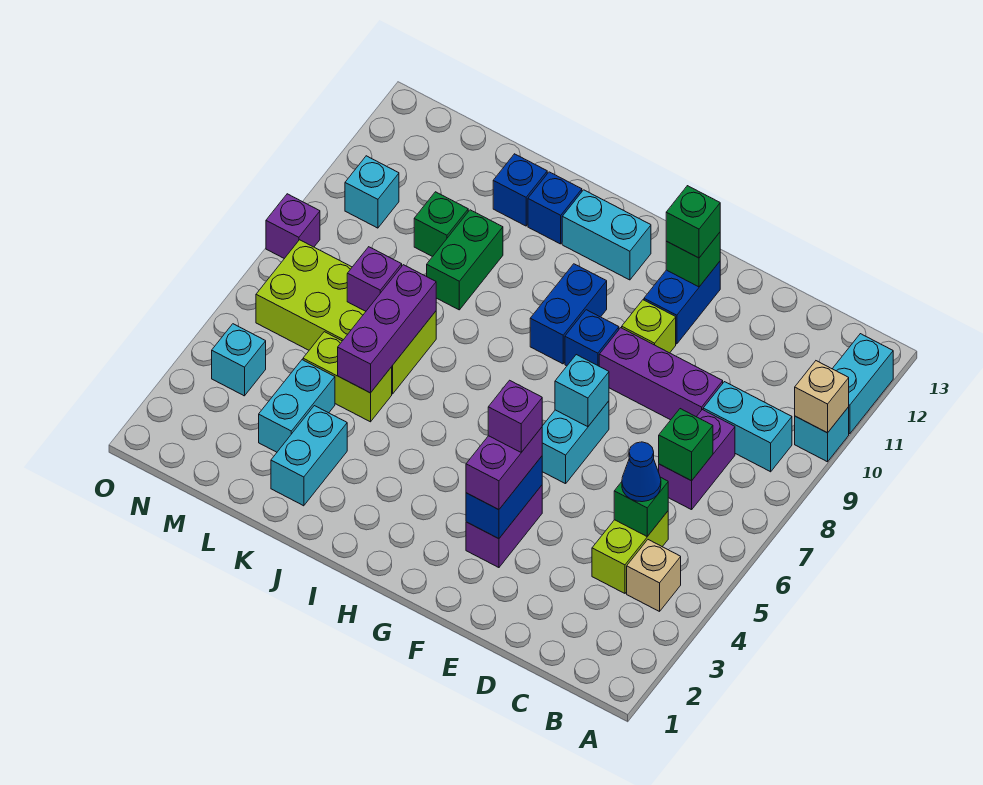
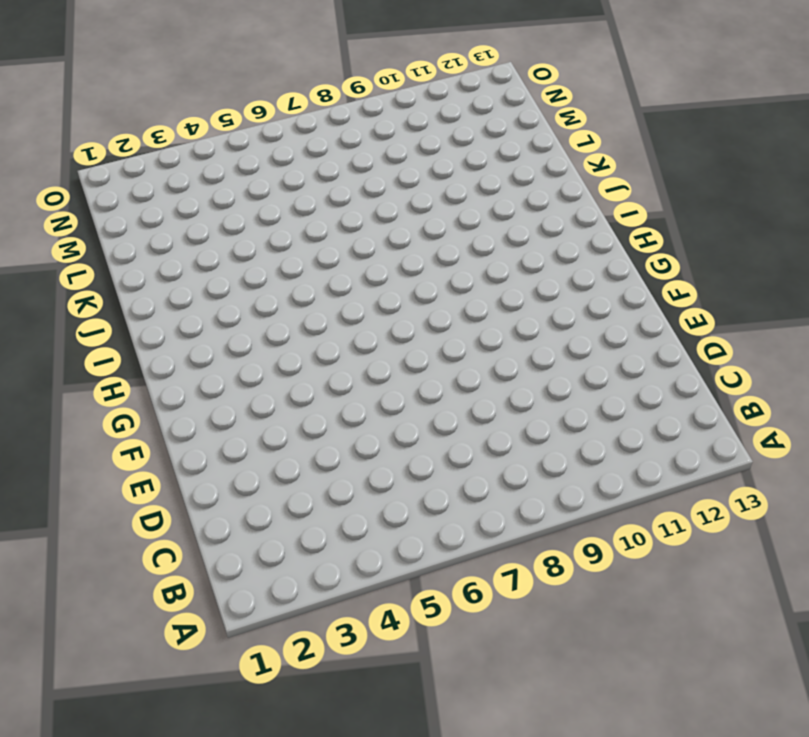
none -> cyan brick A10 level 1
none -> cyan brick A11:A12 level 1
none -> tan brick B4 level 1
none -> cyan brick B9:C9 level 1

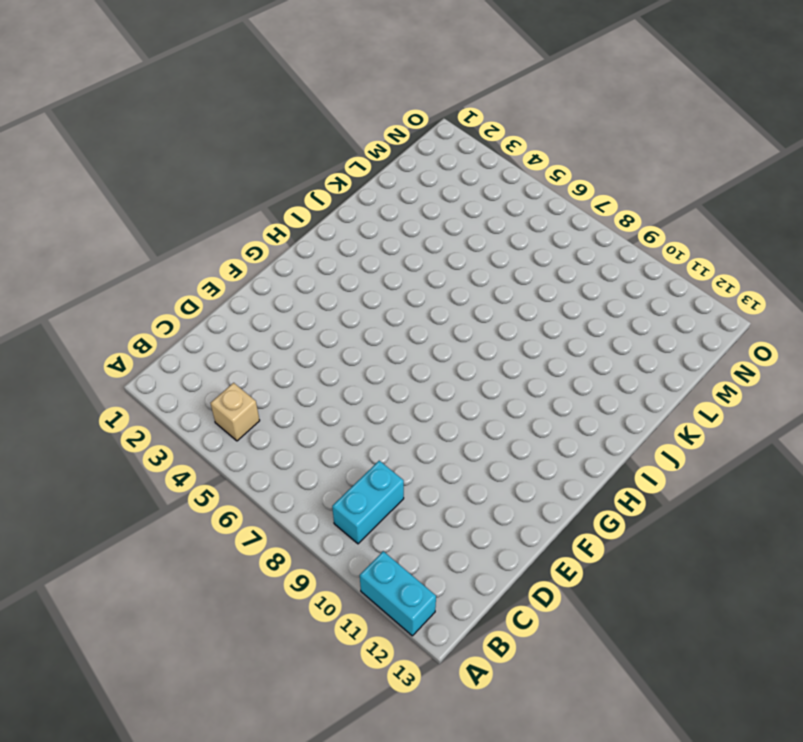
none -> cyan brick A10 level 1
none -> lime brick C4:C5 level 1
none -> purple brick C7:C8 level 1
none -> purple brick D9:F9 level 1

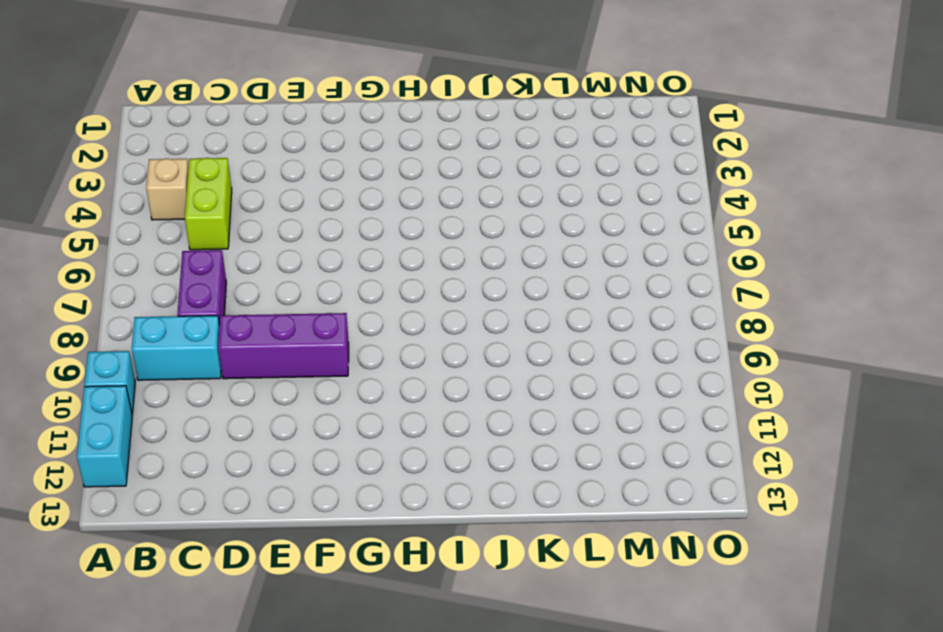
none -> purple brick F3:F4 level 1
none -> cyan brick F6:F7 level 1
none -> lime brick F10 level 1
none -> blue brick F11:F12 level 1

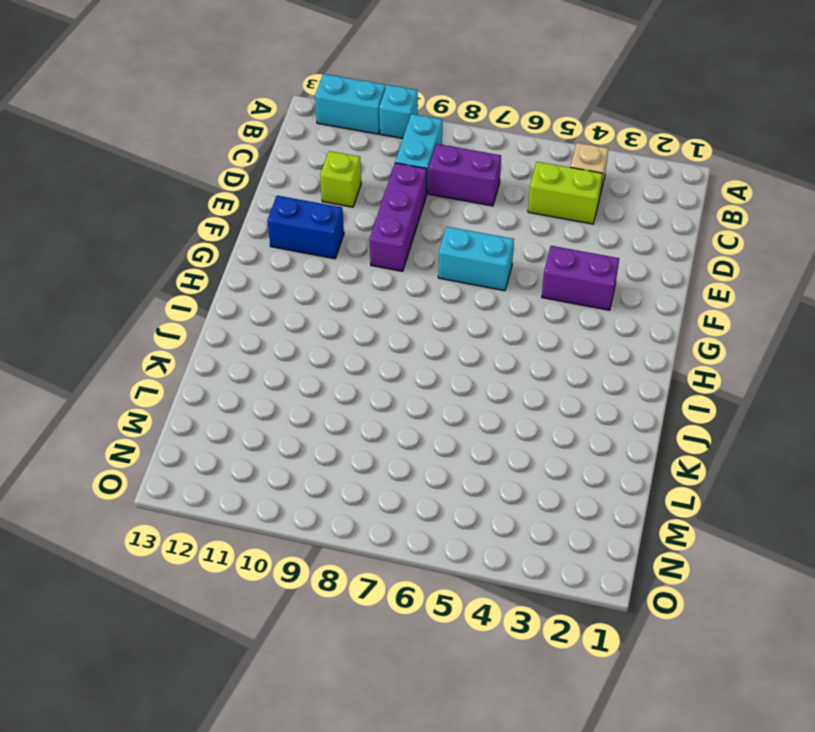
lime brick D11 level 1 -> lime brick F10 level 1
none -> blue brick G9 level 1
none -> blue brick H9:H10 level 1
none -> cyan brick H12:I12 level 1
none -> blue brick J12 level 1

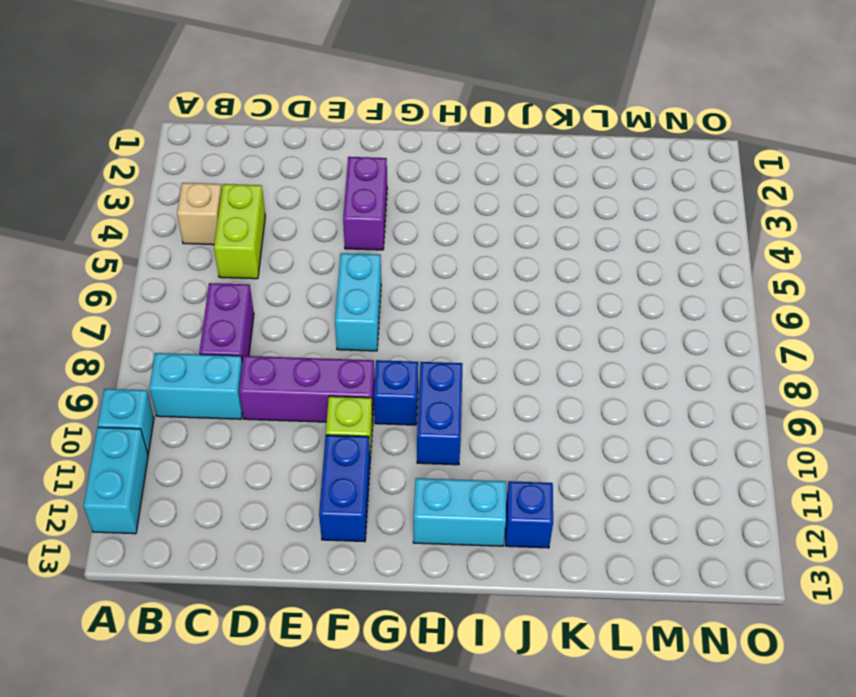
none -> cyan brick K2:K3 level 1
none -> lime brick K5:L5 level 1
none -> lime brick K6:N7 level 1
none -> green brick K9:K10 level 1

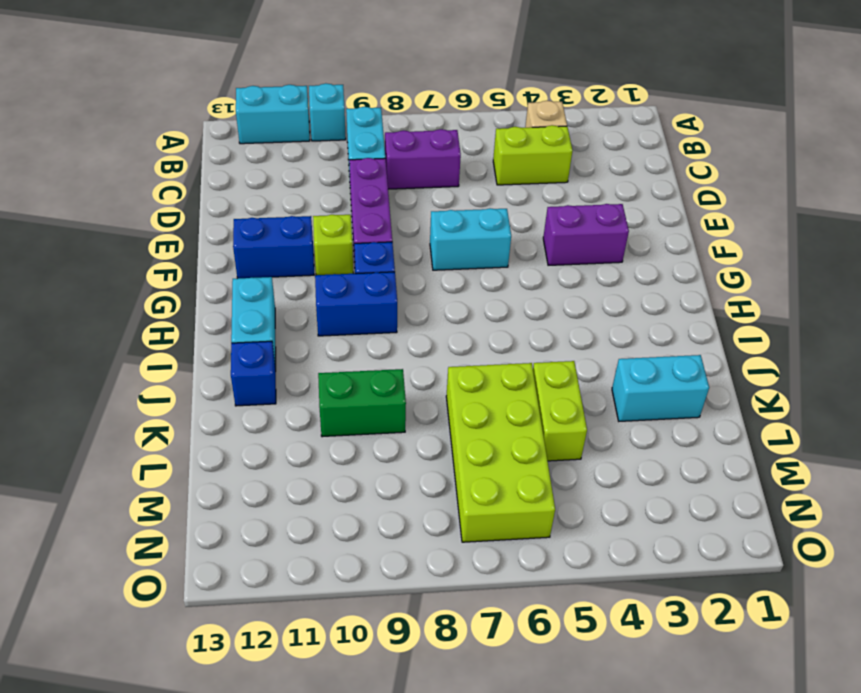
none -> blue brick K12 level 1
none -> cyan brick L3:L4 level 1
none -> green brick L10 level 1
none -> cyan brick N4 level 1

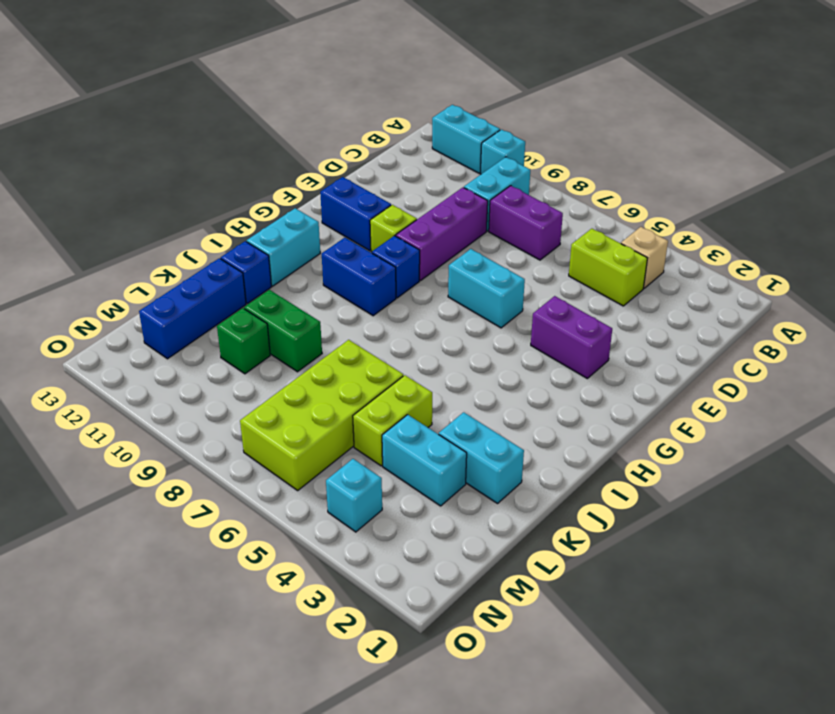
blue brick K12:M12 level 1 -> blue brick K12 level 1
none -> cyan brick N10 level 1
none -> purple brick O8 level 1
none -> tan brick A10 level 2
none -> green brick C5 level 2

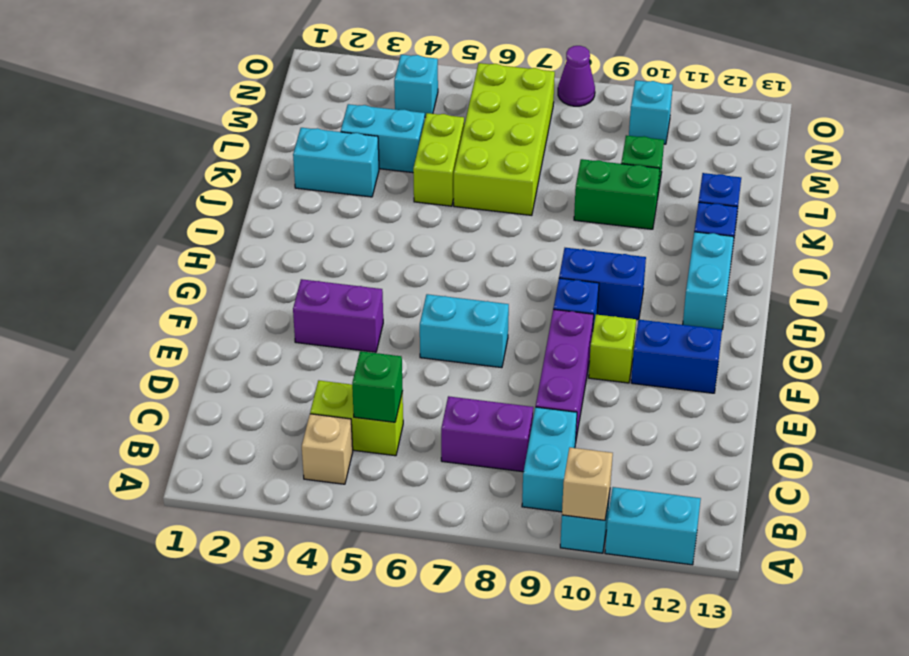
purple cone O8 level 1 -> purple brick O8 level 1
none -> green brick C7 level 2
none -> blue brick F3:F4 level 2
none -> cyan brick F7 level 2
none -> green brick F12 level 2

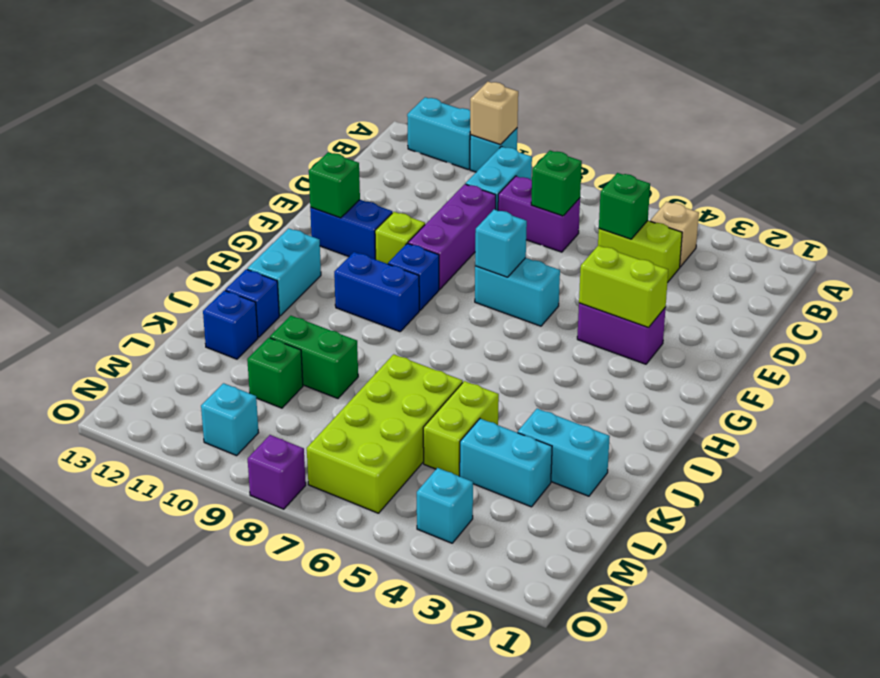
lime brick F3:F4 level 2 -> blue brick F3:F4 level 2
none -> purple brick K5:K7 level 2
none -> purple brick L7 level 2
none -> blue cone C5 level 3
none -> purple brick F3:F4 level 3

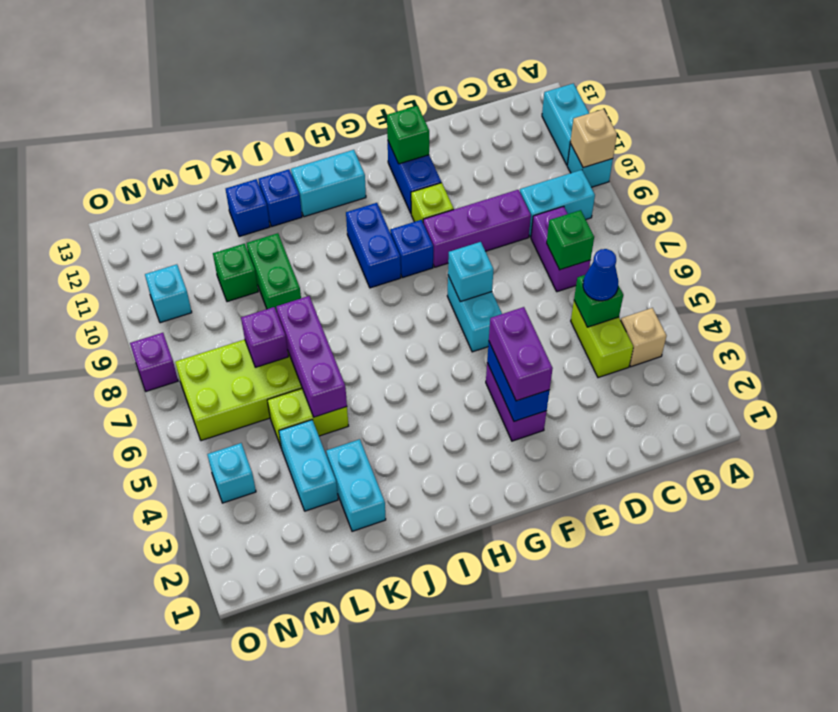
none -> green brick F12 level 3
none -> purple brick F4 level 4

